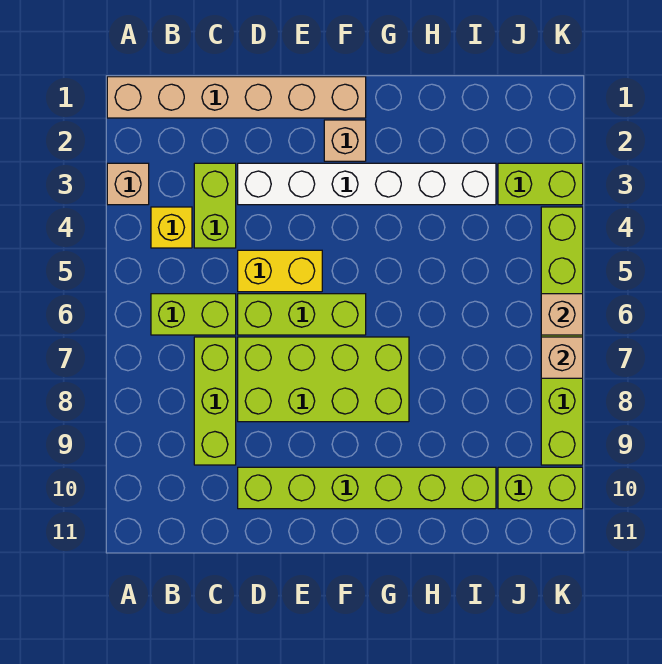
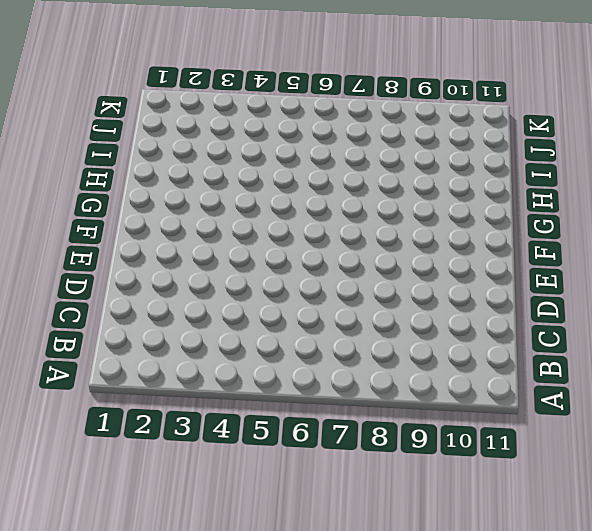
none -> tan brick A1:F1 level 1
none -> tan brick A3 level 1
none -> yellow brick B4 level 1

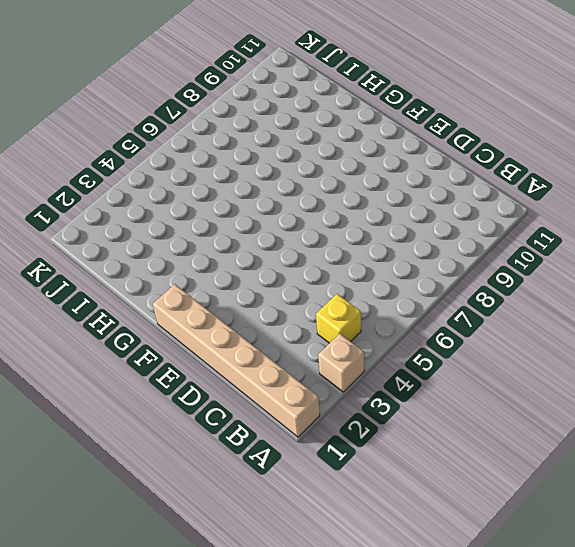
none -> lime brick B6:C6 level 1
none -> lime brick C3:C4 level 1
none -> lime brick C7:C9 level 1

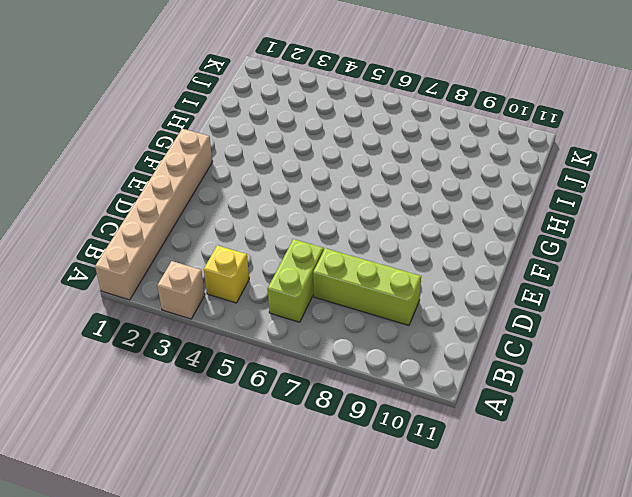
none -> lime brick C3:C4 level 1
none -> white brick D3:I3 level 1
none -> yellow brick D5:E5 level 1

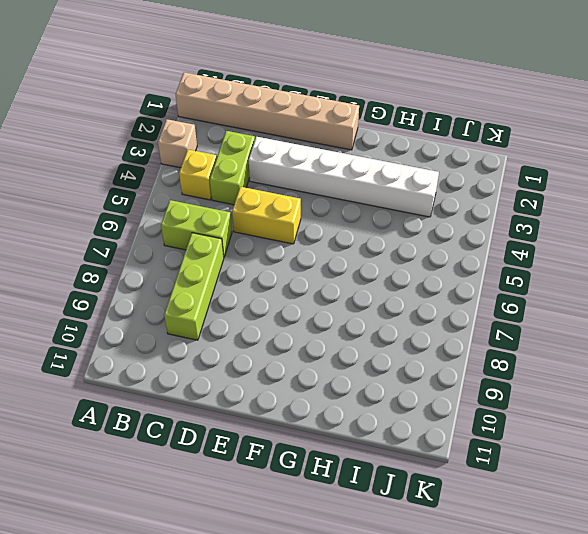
none -> lime brick D6:F6 level 1
none -> lime brick D7:G8 level 1
none -> lime brick D10:I10 level 1

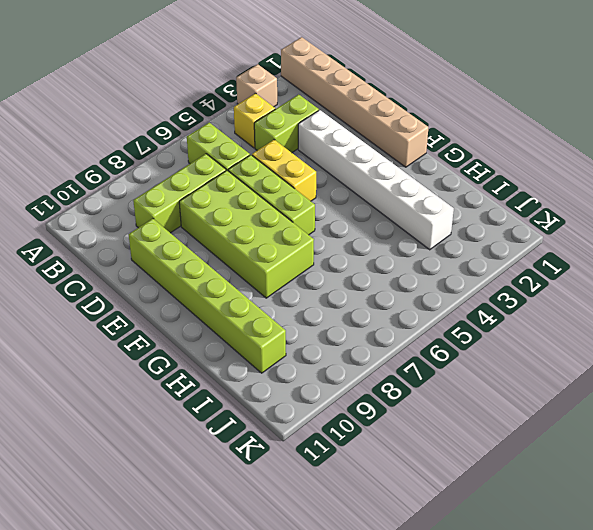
none -> tan brick F2 level 1
none -> lime brick J3:K3 level 1
none -> lime brick J10:K10 level 1

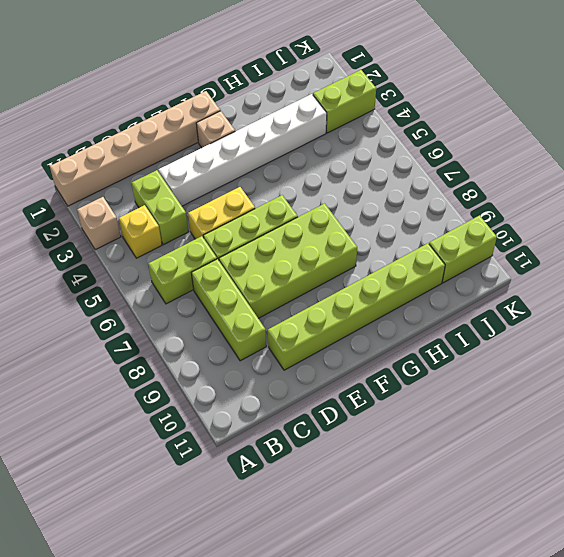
none -> lime brick K4:K9 level 1
none -> tan brick K6 level 2
none -> tan brick K7 level 2

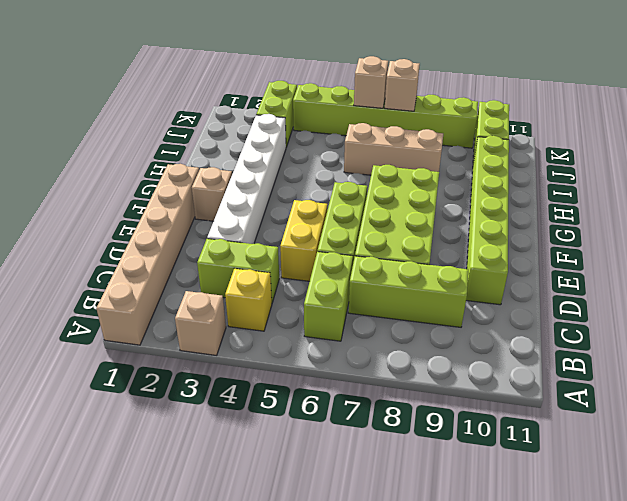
tan brick I6:I8 level 1 -> none

